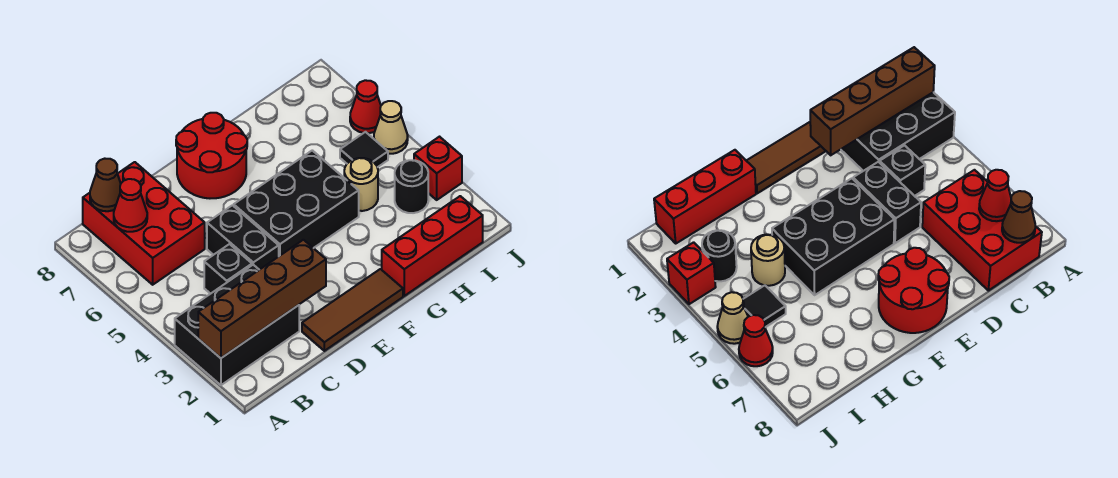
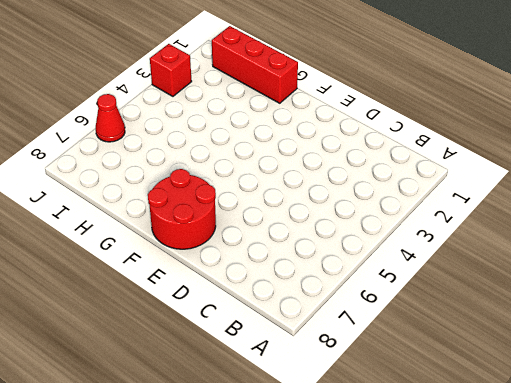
none -> black brick A2:C3 level 1
none -> red brick B6:C8 level 1
none -> black brick C4 level 1

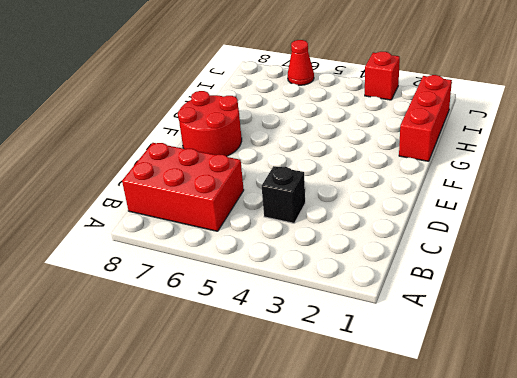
none -> black brick A2:C3 level 1
none -> brown tile D1:F1 level 1
none -> black brick D4:D5 level 1

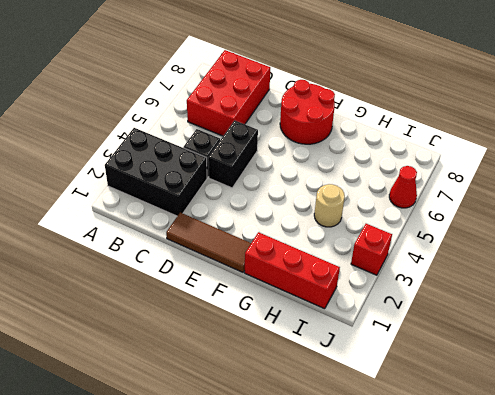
none -> black brick E4:G5 level 1
none -> black round brick I3 level 1
none -> black tile I5 level 1

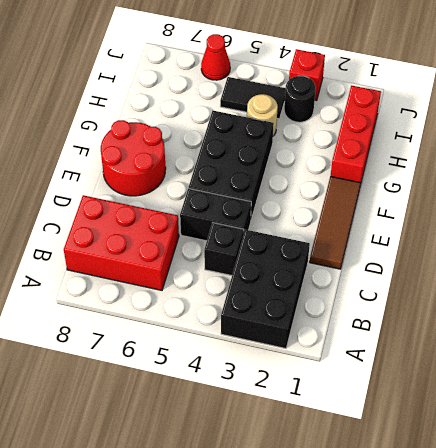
black tile I4:I5 level 1 -> black tile I5 level 1
none -> tan cone J5 level 1
none -> brown brick A2:D2 level 2
none -> red cone B7 level 2

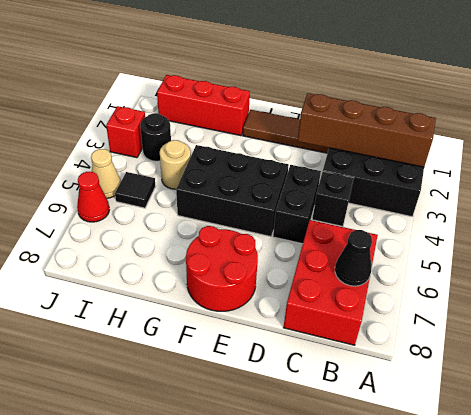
black cone B7 level 2 -> red cone B7 level 2
none -> brown cone B8 level 2

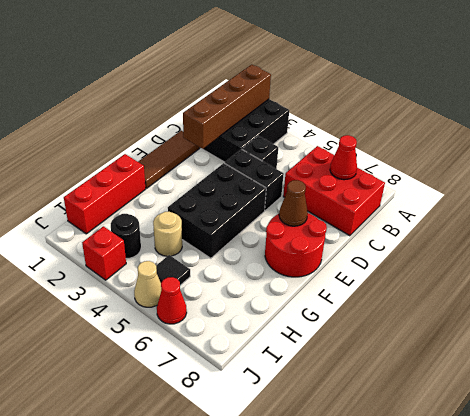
brown cone E7 level 2 -> brown cone B8 level 2

